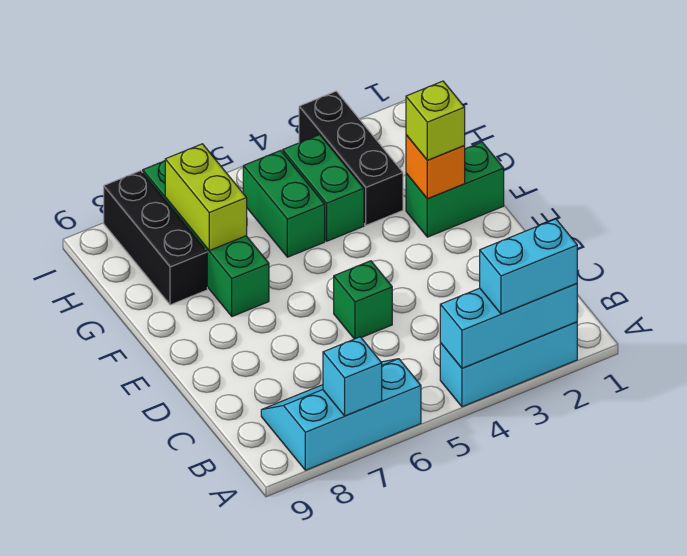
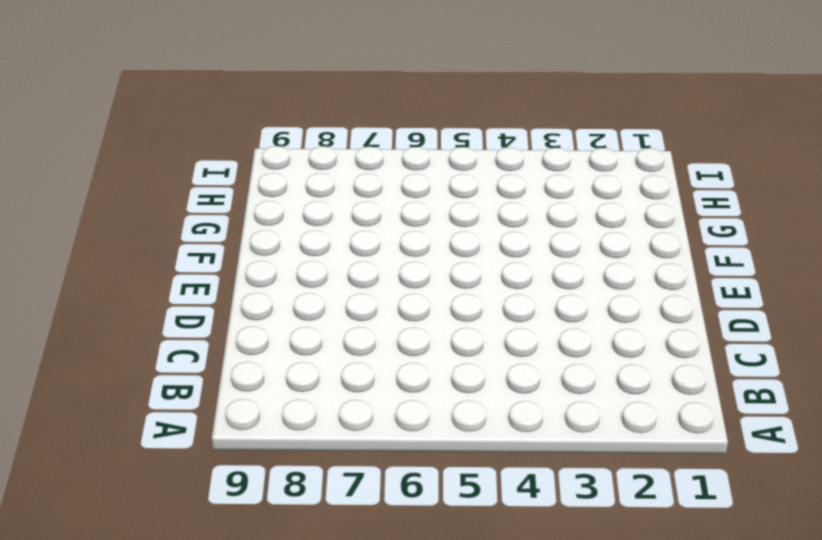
none -> cyan brick A2:A4 level 1
none -> cyan slope A6:B8 level 1 top A
none -> green brick D5 level 1

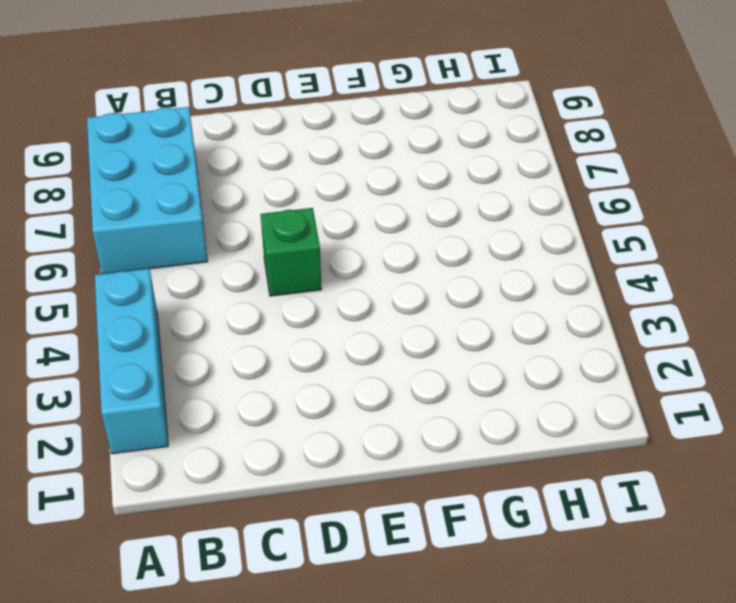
cyan brick A6:B8 level 1 -> cyan slope A6:B8 level 1 top A
none -> green brick F1:F2 level 1
none -> green brick F7:I7 level 1
none -> black brick G3:I3 level 1

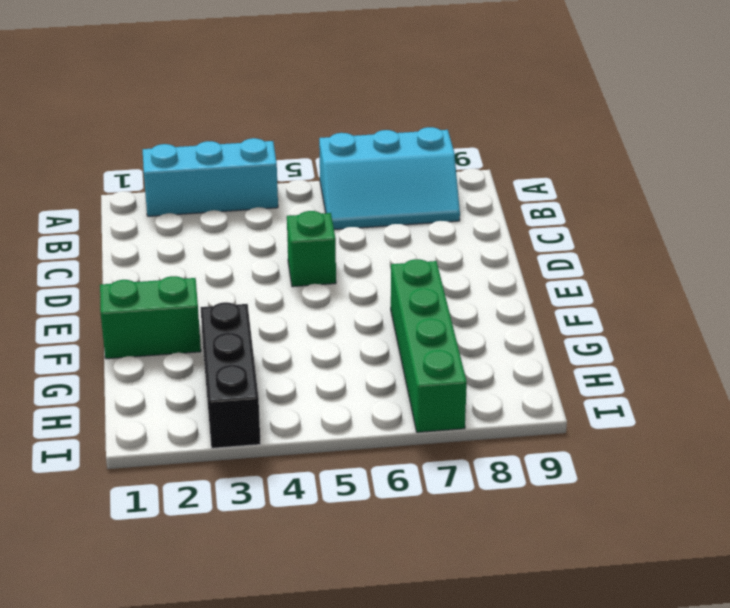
none -> green brick G4:H4 level 1
none -> green brick G5:H5 level 1
none -> black brick G8:I8 level 1

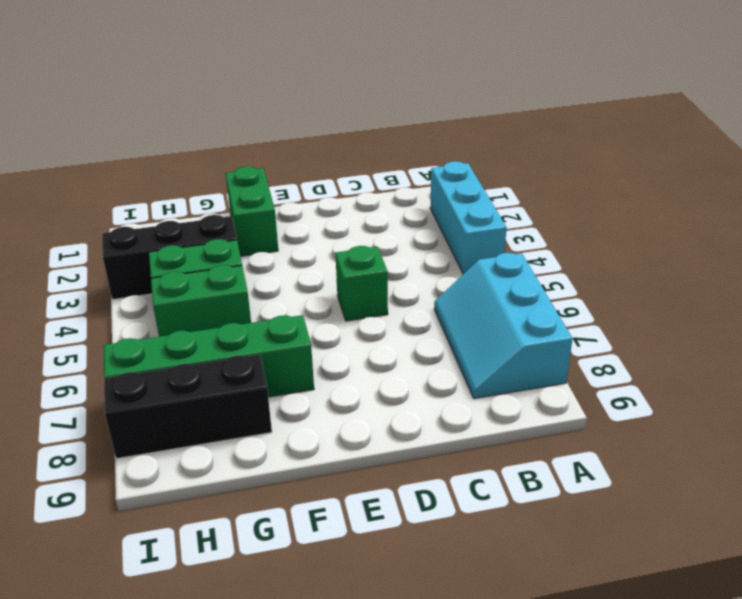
none -> cyan brick A2:A4 level 2
none -> cyan brick A7 level 2
none -> orange brick F2 level 2

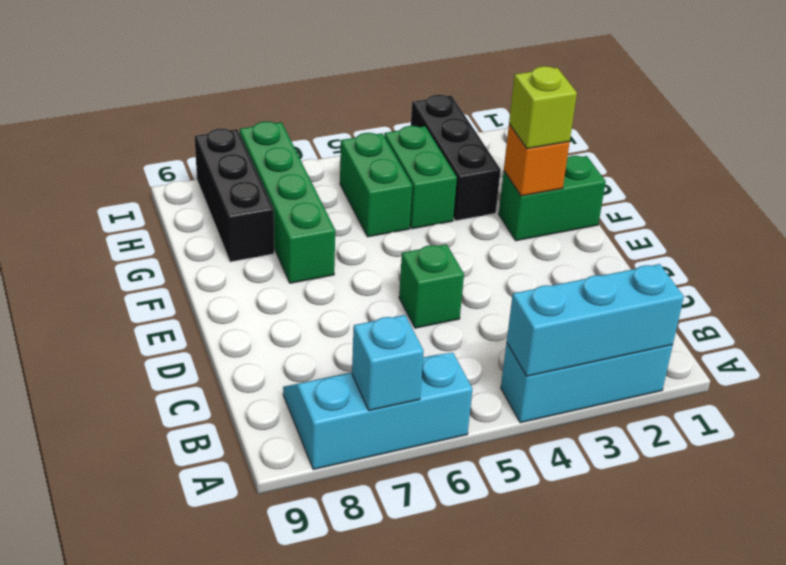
none -> lime brick G7:H7 level 2
none -> cyan brick A2:A3 level 3

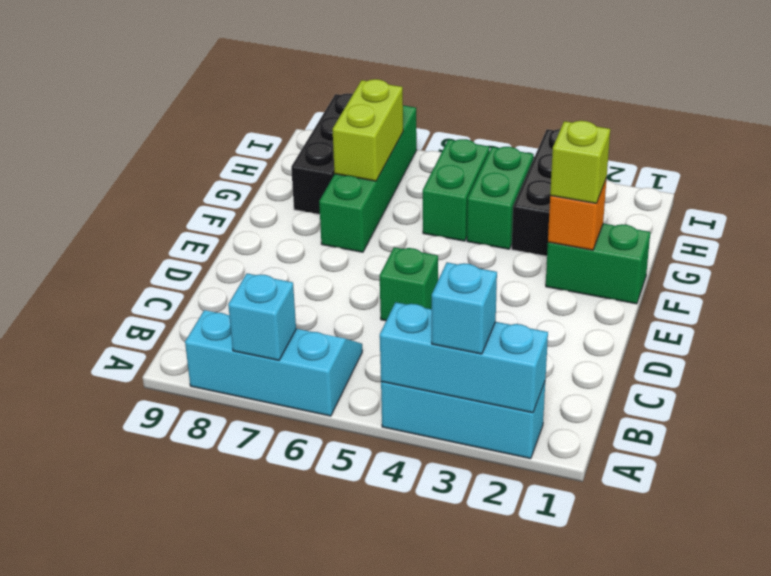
cyan brick A3 level 3 -> cyan brick A2:A3 level 3

